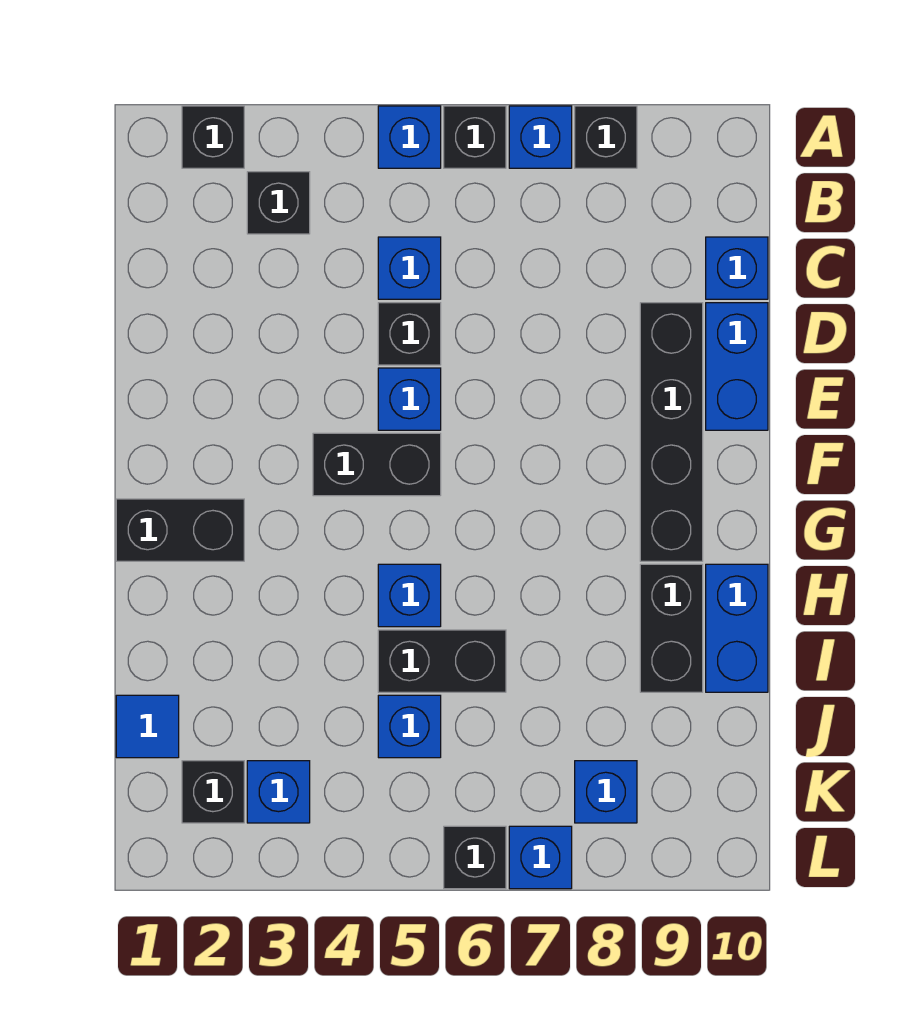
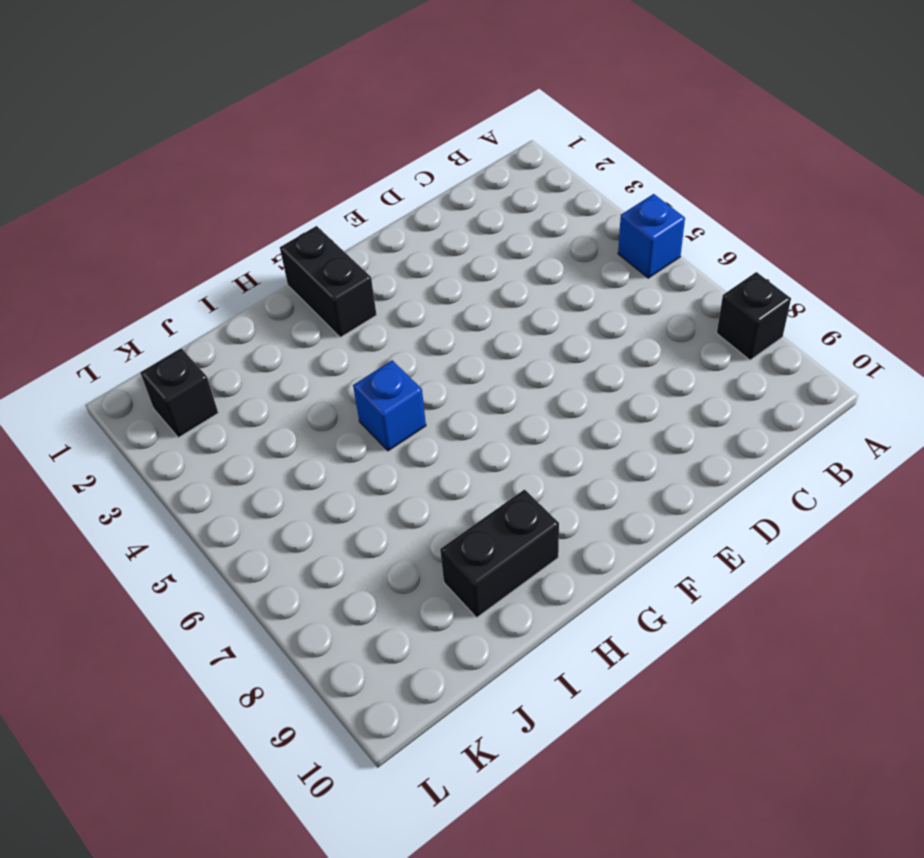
none -> black brick A2 level 1
none -> black brick A6 level 1
none -> blue brick A7 level 1

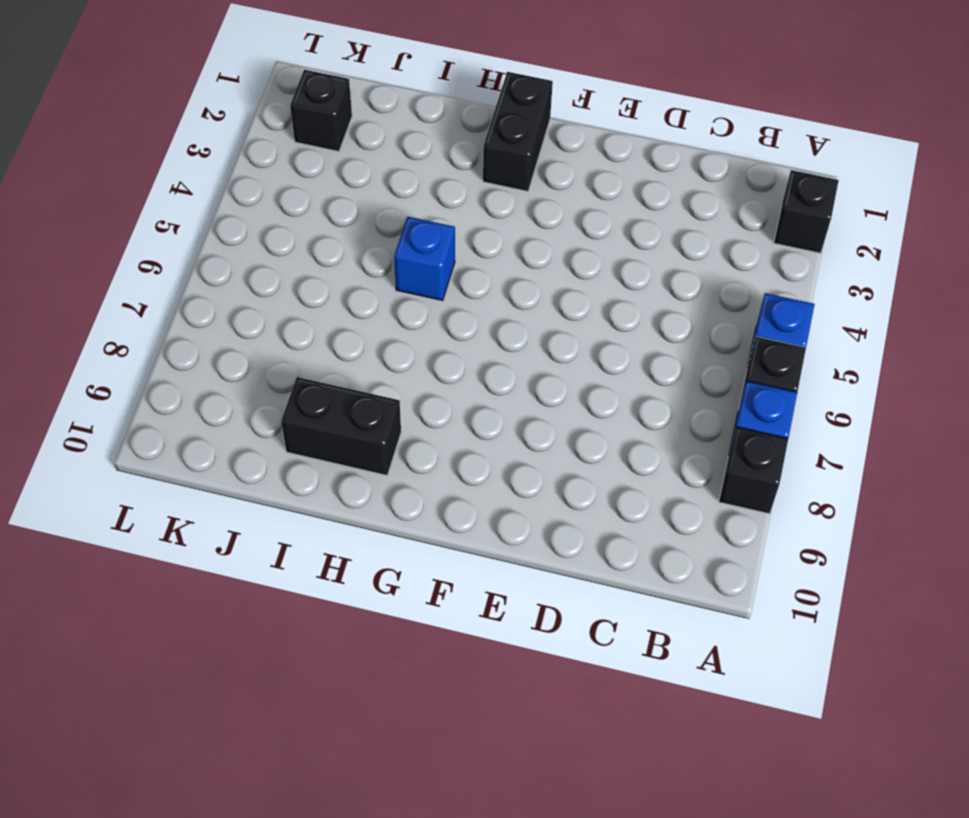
none -> black brick B3 level 1
none -> blue brick C5 level 1
none -> blue brick C10 level 1

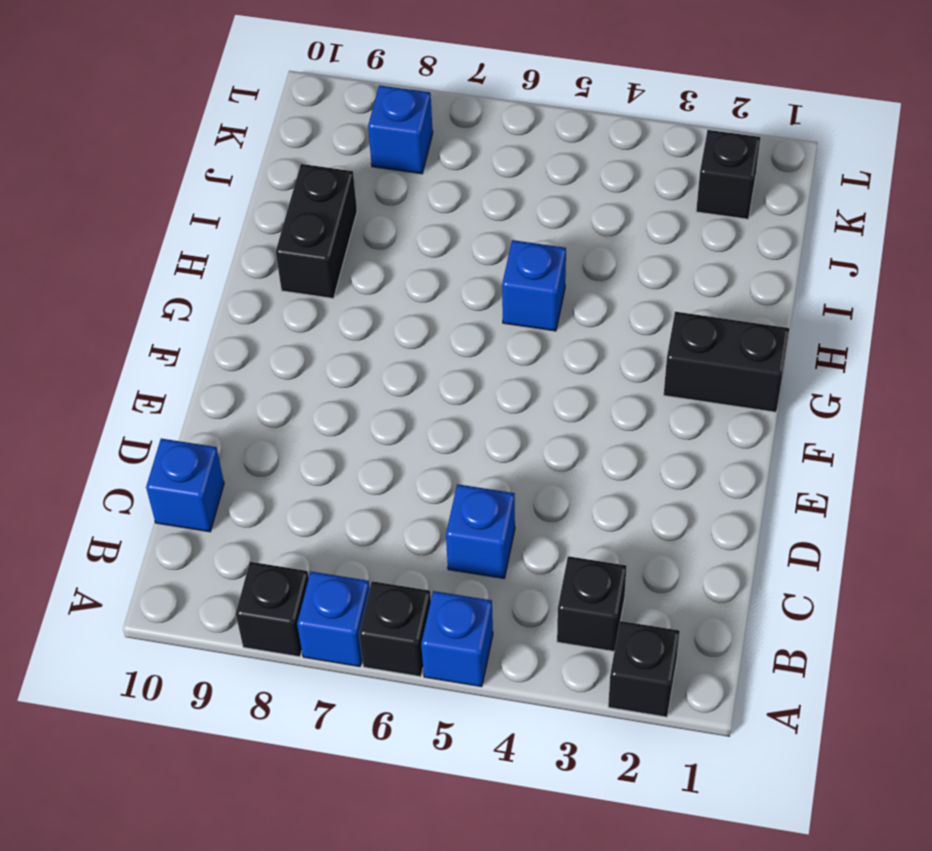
none -> black brick D5 level 1
none -> black brick D9:G9 level 1
none -> blue brick D10:E10 level 1

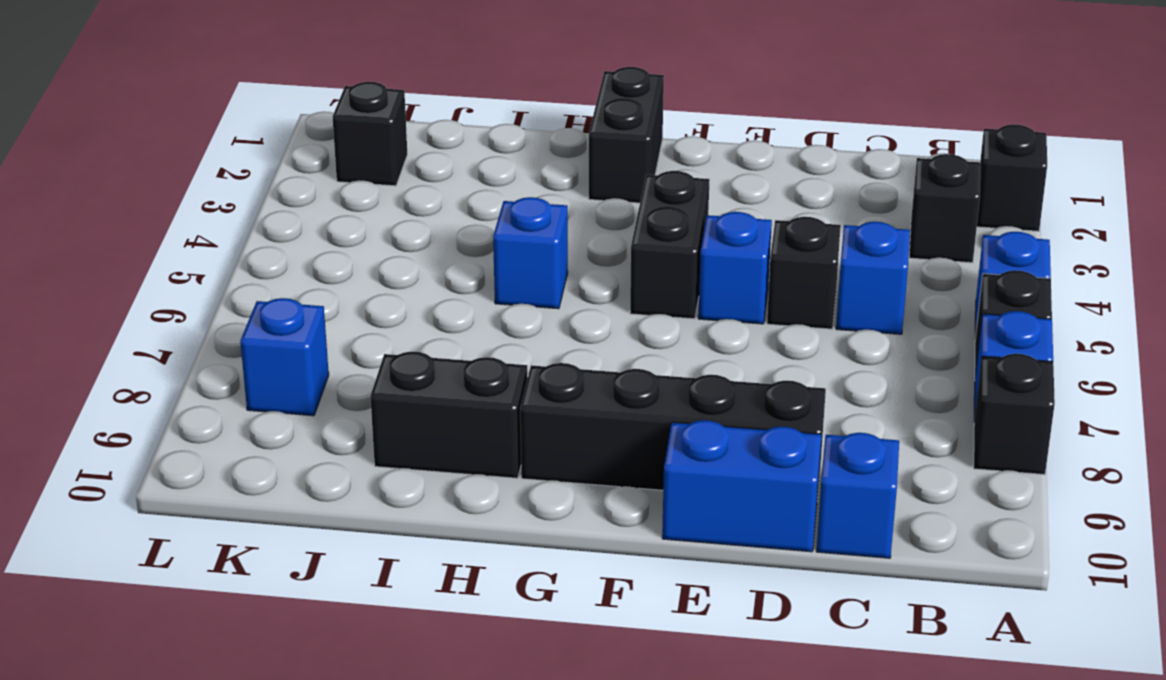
none -> blue brick H10:I10 level 1
none -> black brick I5:I6 level 1
none -> blue tile J1 level 1

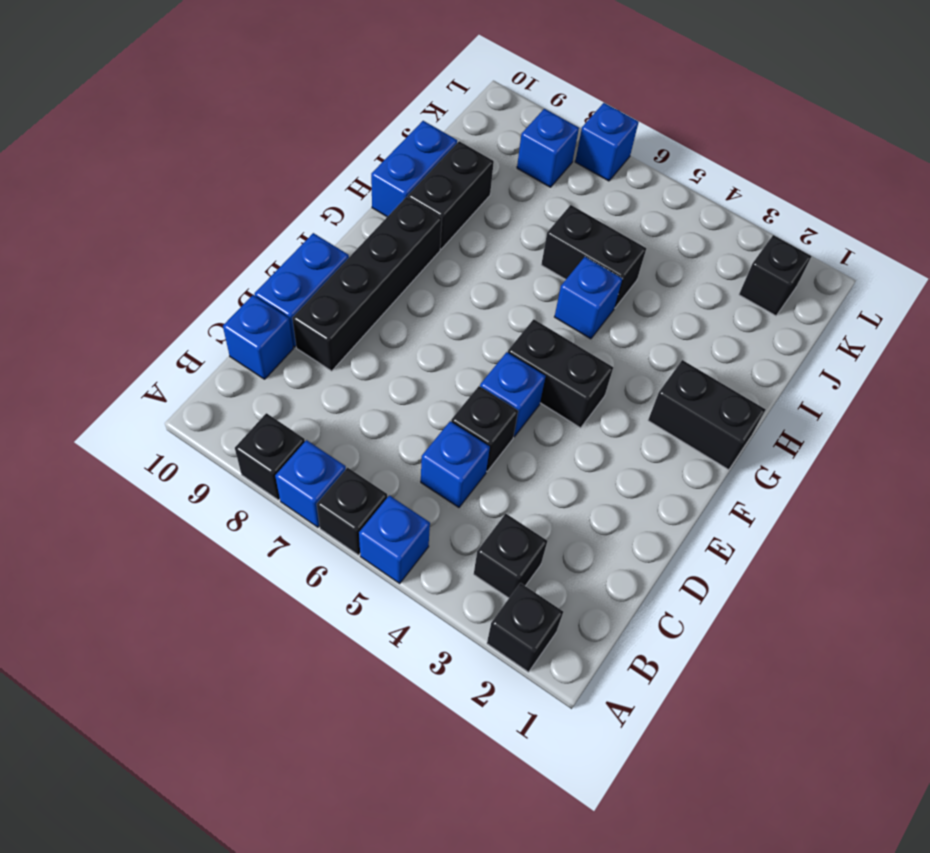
none -> blue tile J1 level 1
none -> blue brick J5 level 1
none -> blue brick K3 level 1

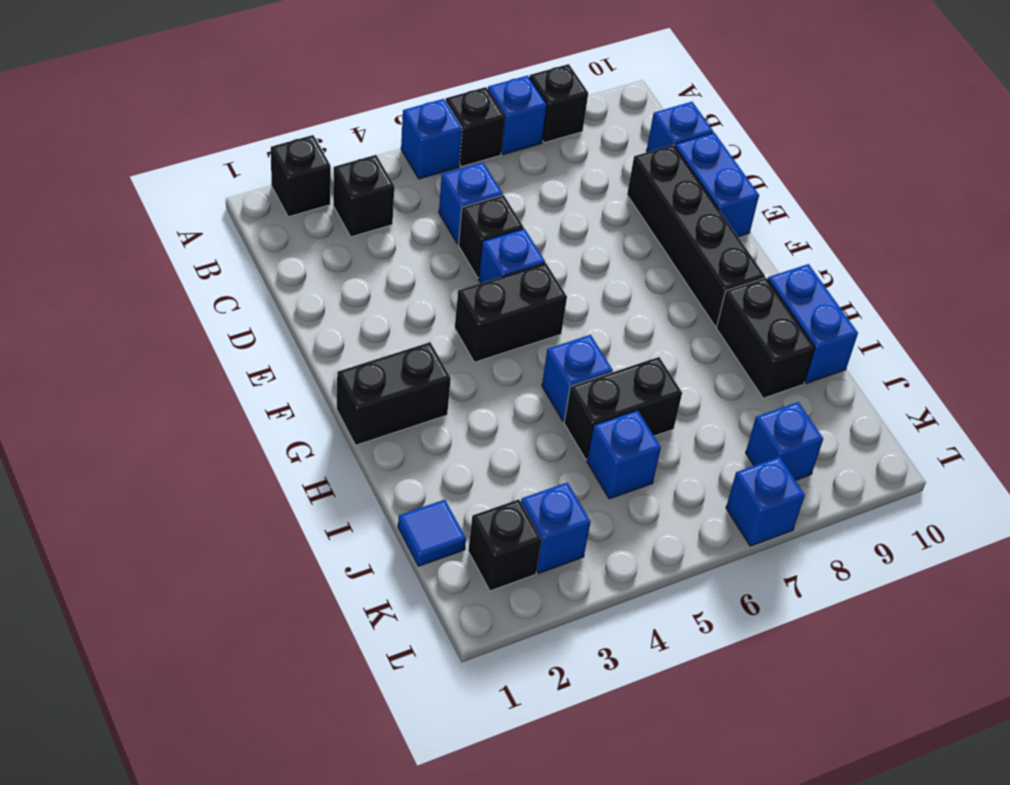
none -> black brick L6 level 1

